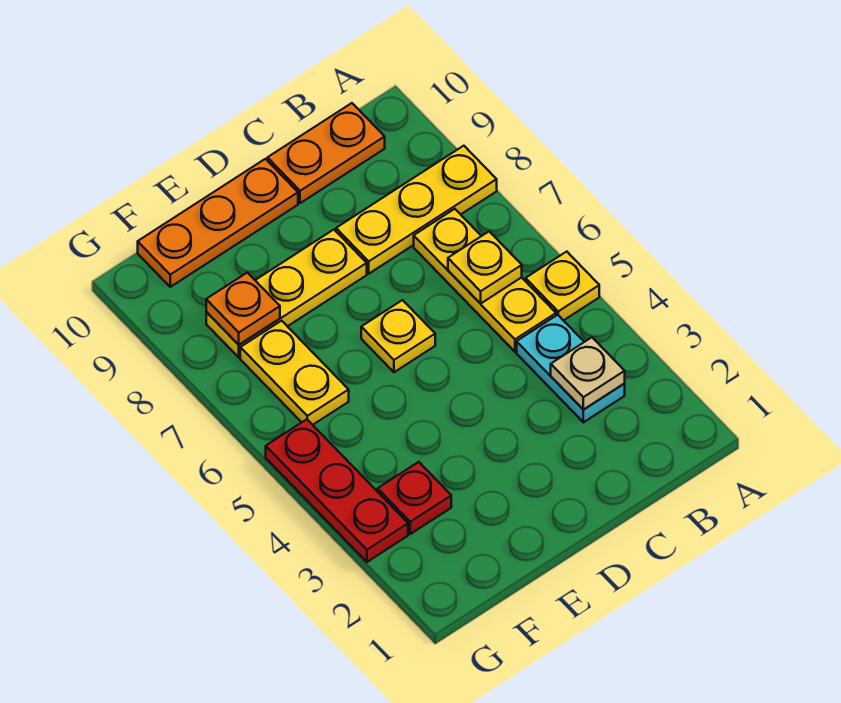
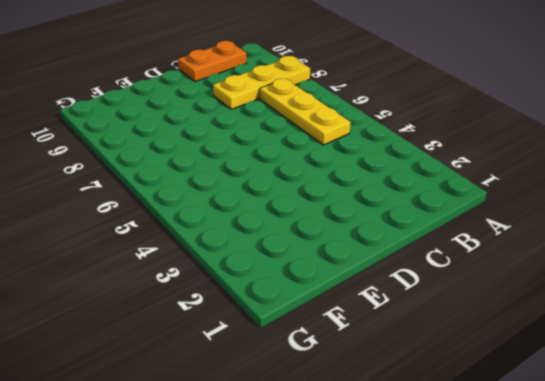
none -> yellow plate A5 level 1
none -> cyan plate B3:B4 level 1
none -> yellow plate D6 level 1

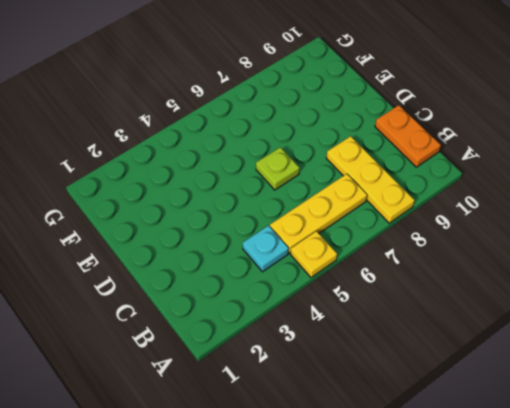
cyan plate B4 level 1 -> cyan plate B3:B4 level 1
lime plate D6 level 1 -> yellow plate D6 level 1
none -> yellow plate D8:F8 level 1
none -> orange plate D10:F10 level 1
none -> red plate F3 level 1

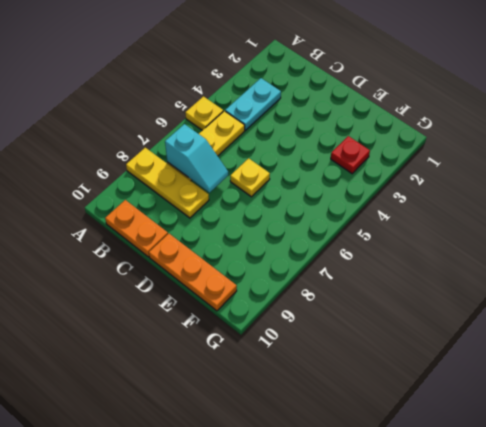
cyan slope B7:C7 level 2 top B -> none
none -> yellow plate D8:F8 level 1
none -> yellow plate F6:F7 level 1
none -> red plate G3:G5 level 1

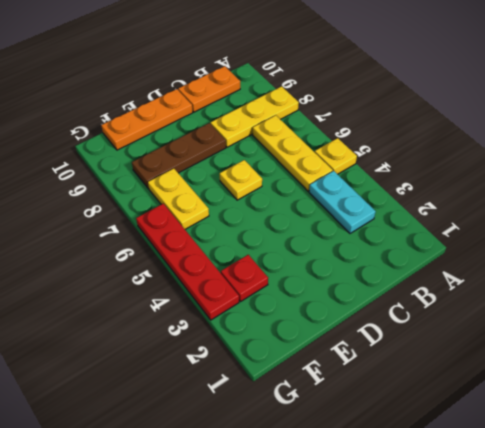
brown plate D8:F8 level 1 -> yellow plate D8:F8 level 1
red plate G3:G6 level 1 -> red plate G3:G5 level 1
none -> tan plate B3 level 2
none -> yellow plate B6 level 2
none -> orange plate F8 level 2

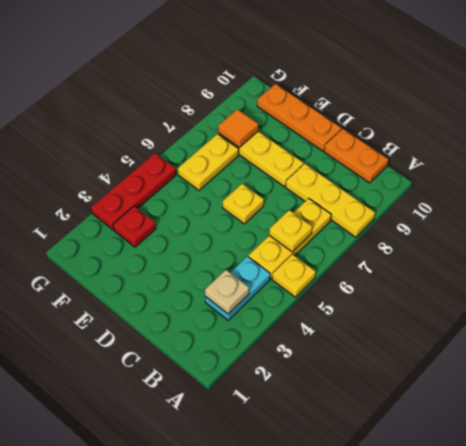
orange tile F8 level 2 -> orange plate F8 level 2

